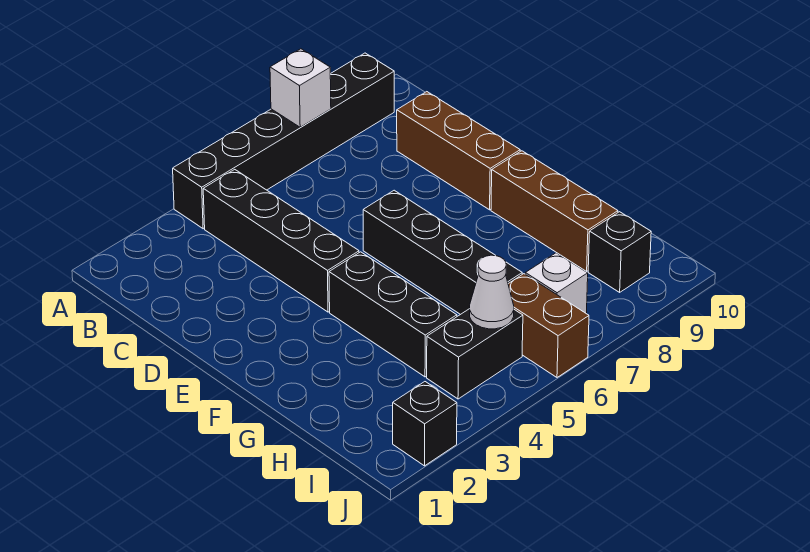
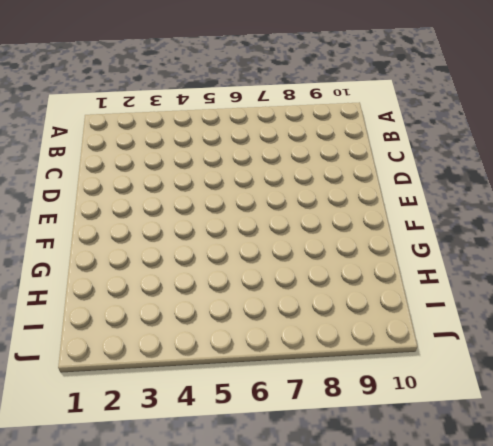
none -> black brick A4:A9 level 1
none -> black brick B4:E4 level 1
none -> brown brick C9:E9 level 1

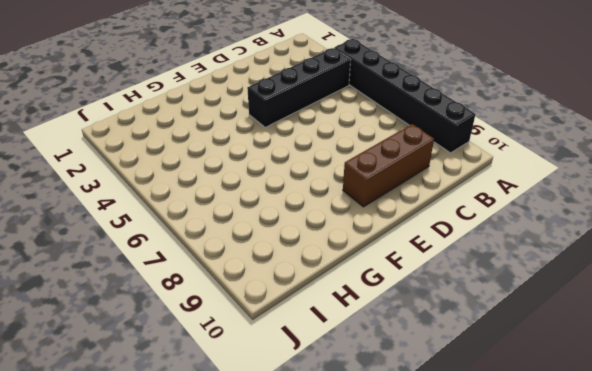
none -> black brick E6:H6 level 1
none -> black brick F4:H4 level 1
none -> brown brick F9:H9 level 1

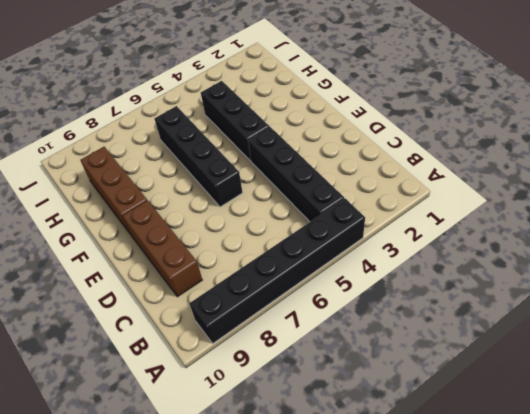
none -> black brick I4:I5 level 1
none -> brown brick I6:J6 level 1
none -> white brick I7 level 1

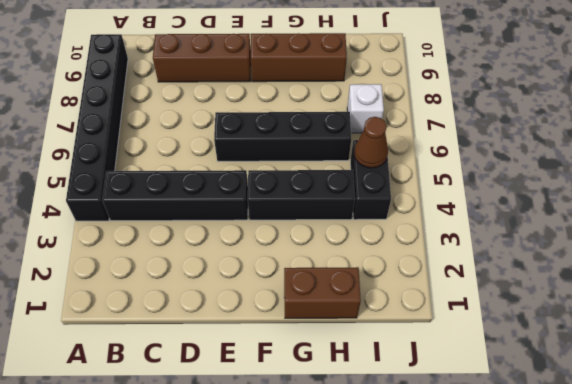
brown brick G1:H1 level 1 -> brown brick I6:J6 level 1
brown cone I5 level 2 -> white cone I5 level 2
none -> black brick I9 level 1
none -> black brick J2 level 1
none -> white brick A7 level 2

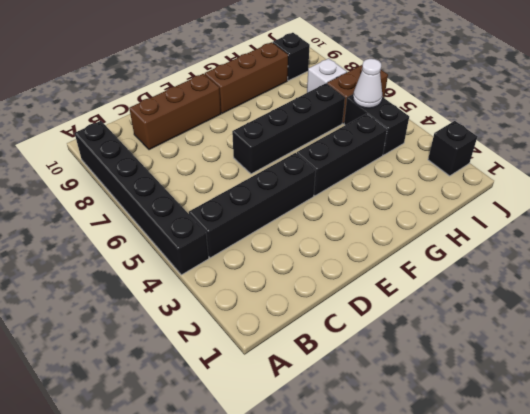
none -> white brick A7 level 2

